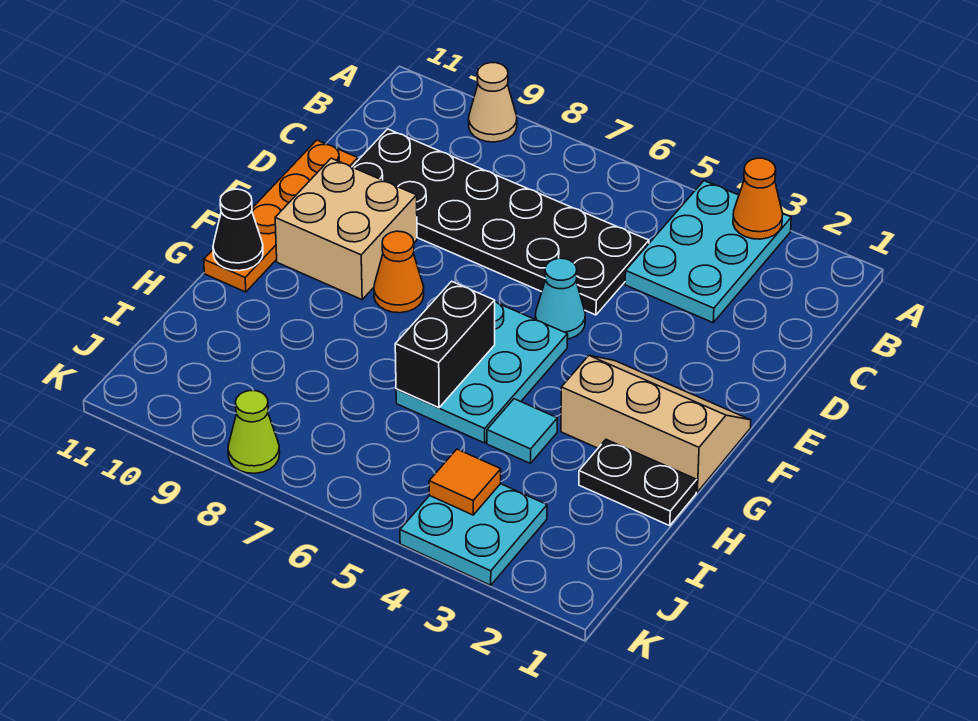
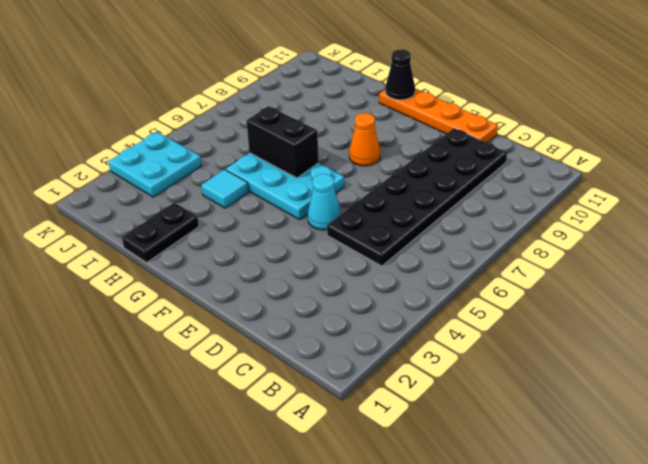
none -> cyan plate A3:C4 level 1
none -> tan cone A9 level 1
none -> tan brick E9:F10 level 1

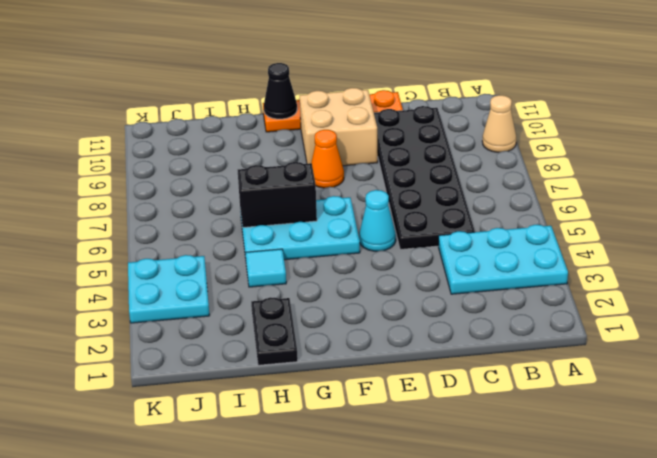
none -> tan slope F1:G3 level 1 top G
none -> lime cone K8 level 1
none -> orange cone A3 level 2

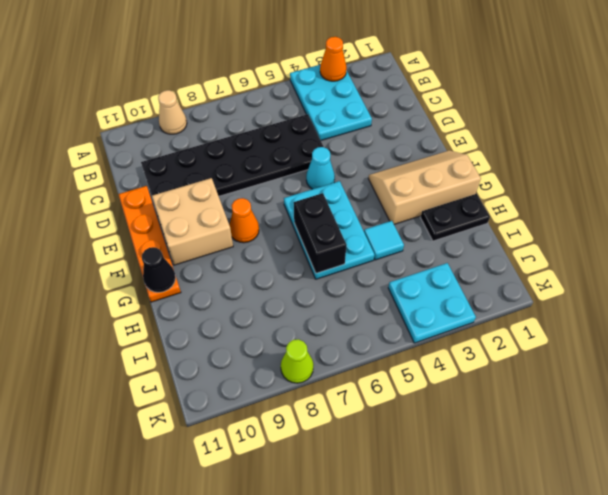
none -> orange tile J4 level 2

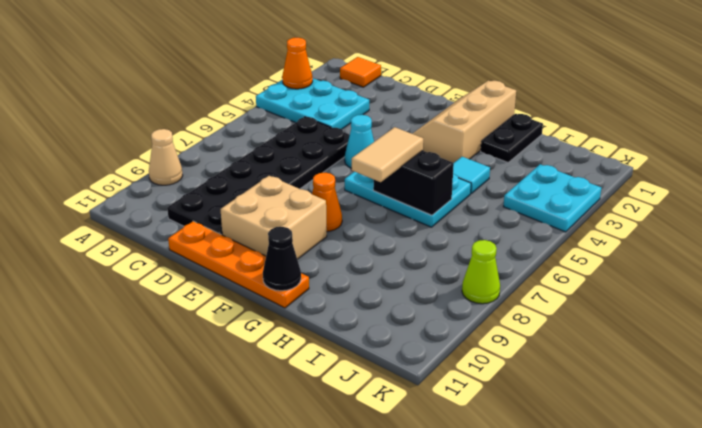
orange tile B1 level 1 -> orange tile J4 level 2
tan tile G6:G7 level 3 -> none

